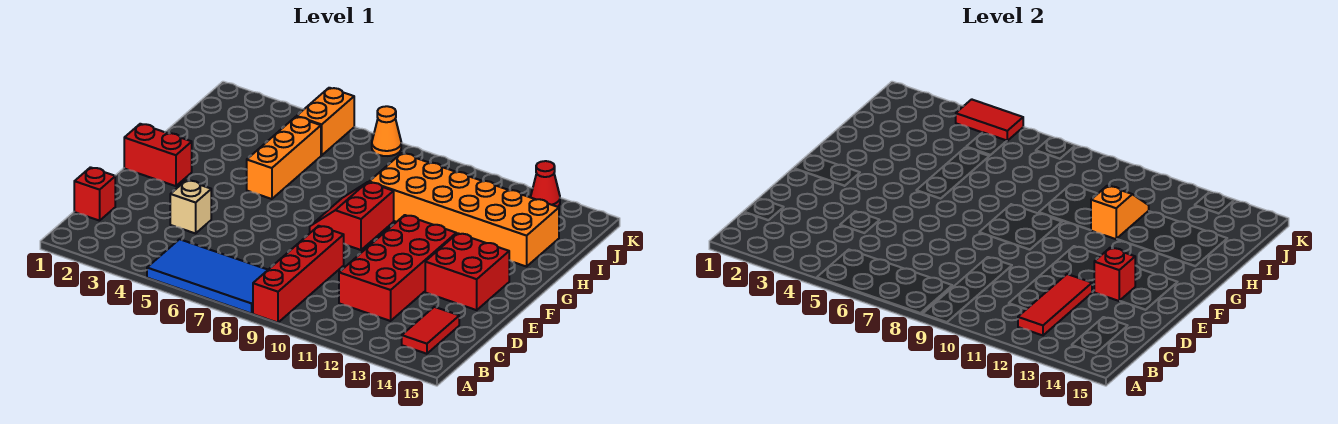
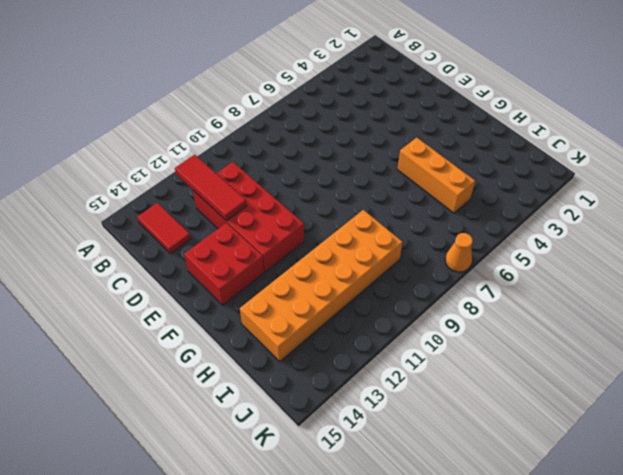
none -> blue tile A5:B8 level 1
none -> red brick A9:D9 level 1
none -> red brick C1 level 1

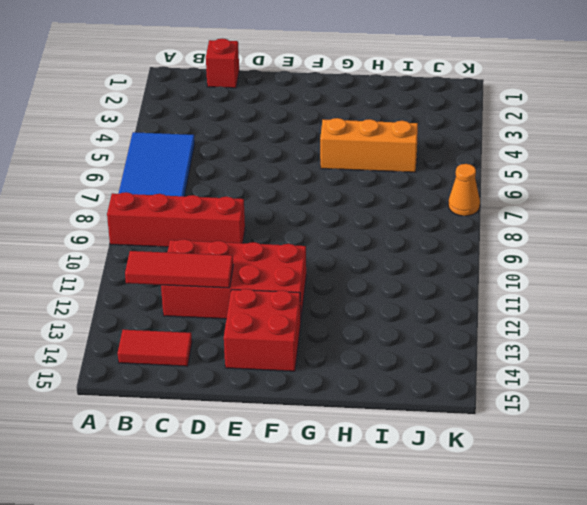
none -> tan brick D4 level 1
none -> red brick F1:F2 level 1
none -> red slope F8:G9 level 1 top 9

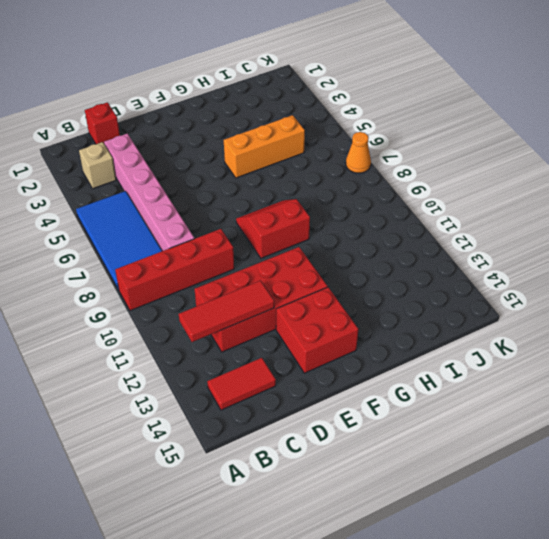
tan brick B3 level 1 -> tan brick D4 level 1
pink brick C3:C8 level 1 -> none
none -> red brick F1:F2 level 1
none -> orange brick H9:I14 level 1
none -> orange brick J5:K5 level 1

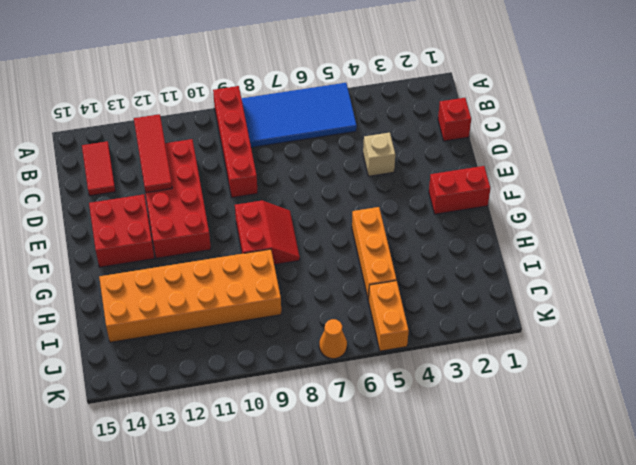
none -> red cone K13 level 1
none -> red brick E13 level 2
none -> orange slope H11:I11 level 2 top H

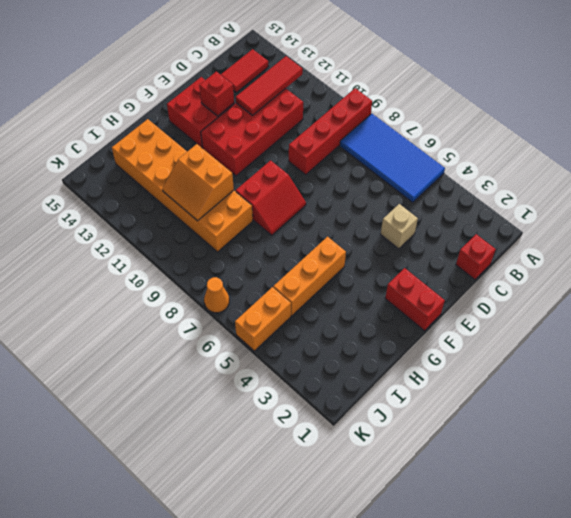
orange slope H10:I11 level 2 top H -> orange slope H11:I11 level 2 top H
none -> red cone K13 level 1
none -> red tile K4:K5 level 2

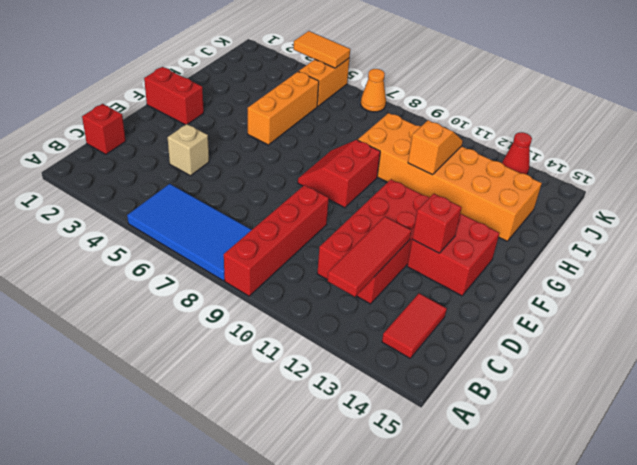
orange tile K4:K5 level 2 -> red tile K4:K5 level 2

